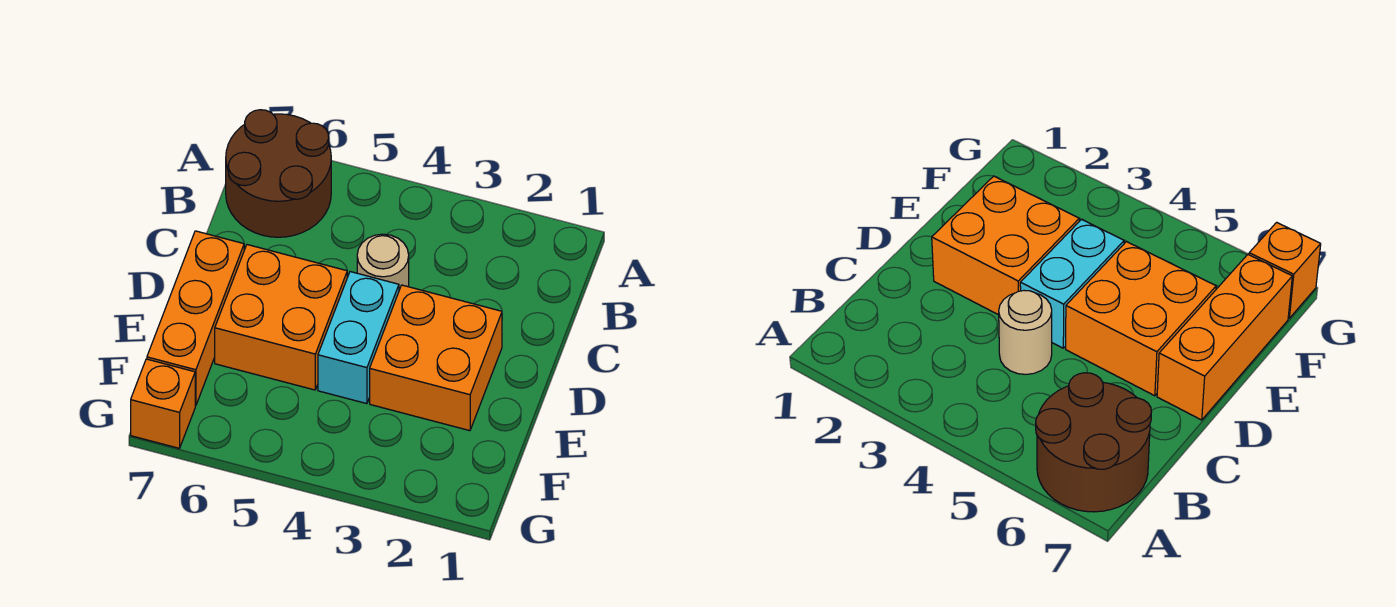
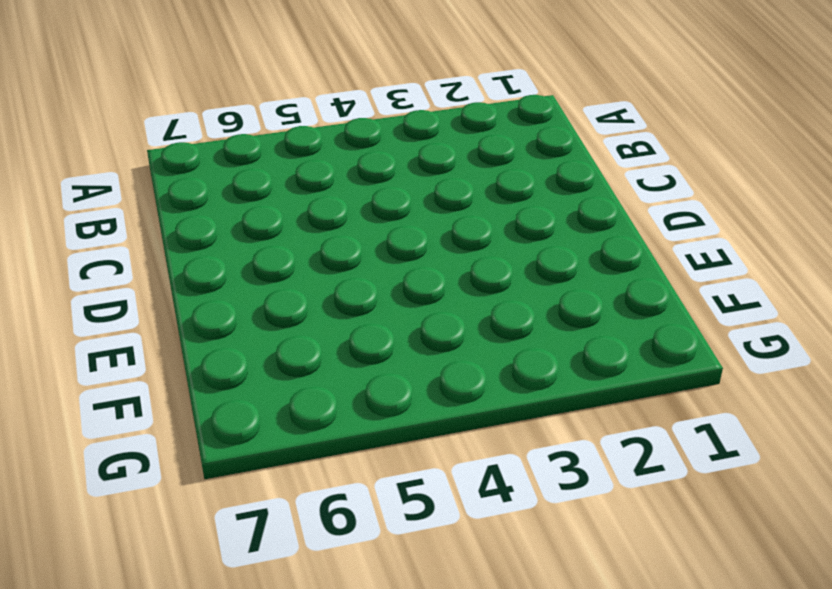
none -> brown round brick A6:B7 level 1
none -> tan round brick C4 level 1

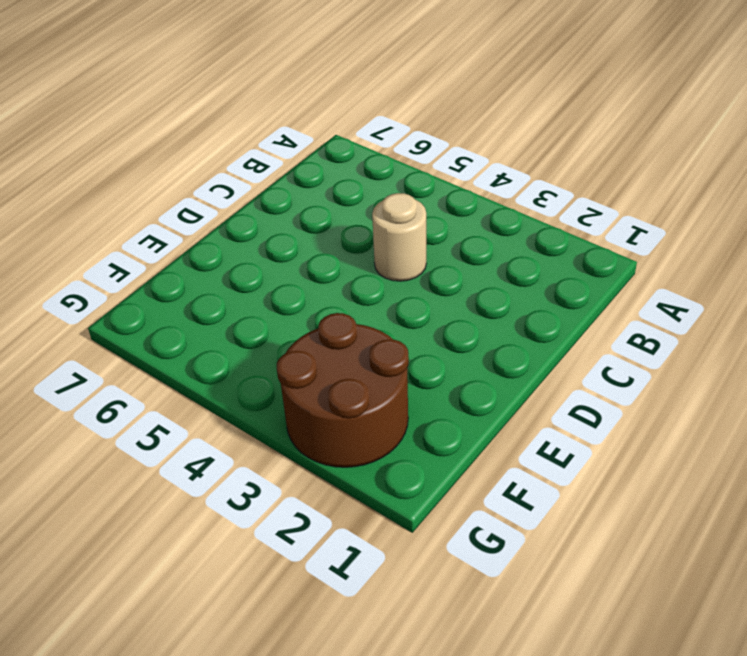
brown round brick F2:G3 level 1 -> brown round brick A6:B7 level 1
none -> orange brick D2:E3 level 1
none -> cyan brick D4:E4 level 1

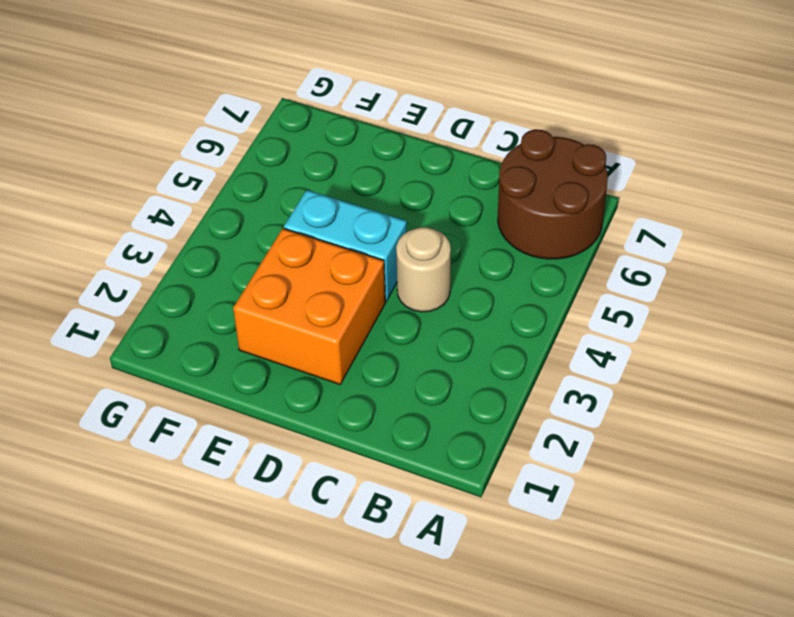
none -> orange brick D5:E6 level 1
none -> orange brick D7:F7 level 1

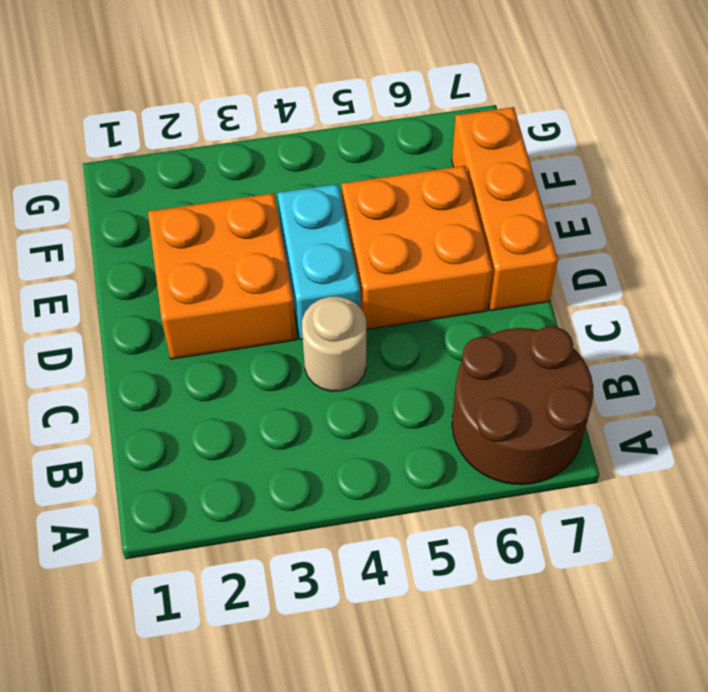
none -> orange brick G7 level 1

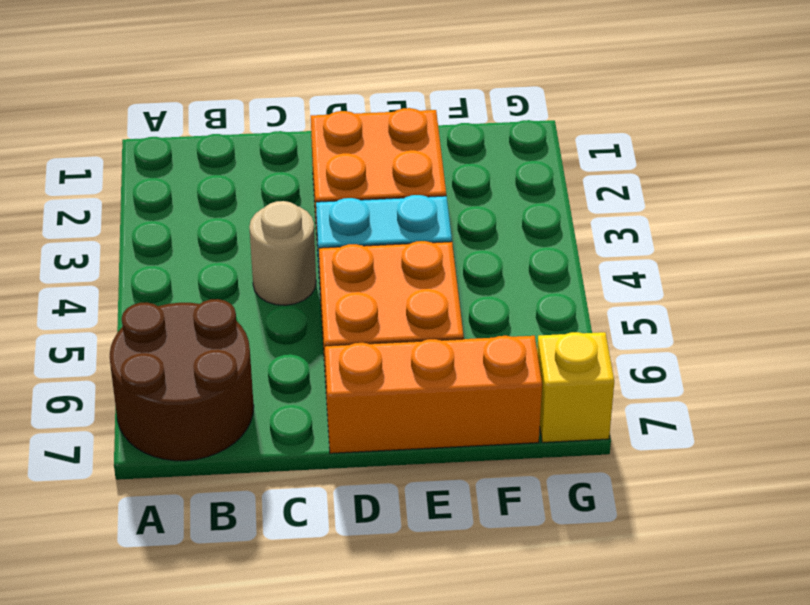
yellow brick G7 level 1 -> orange brick G7 level 1

